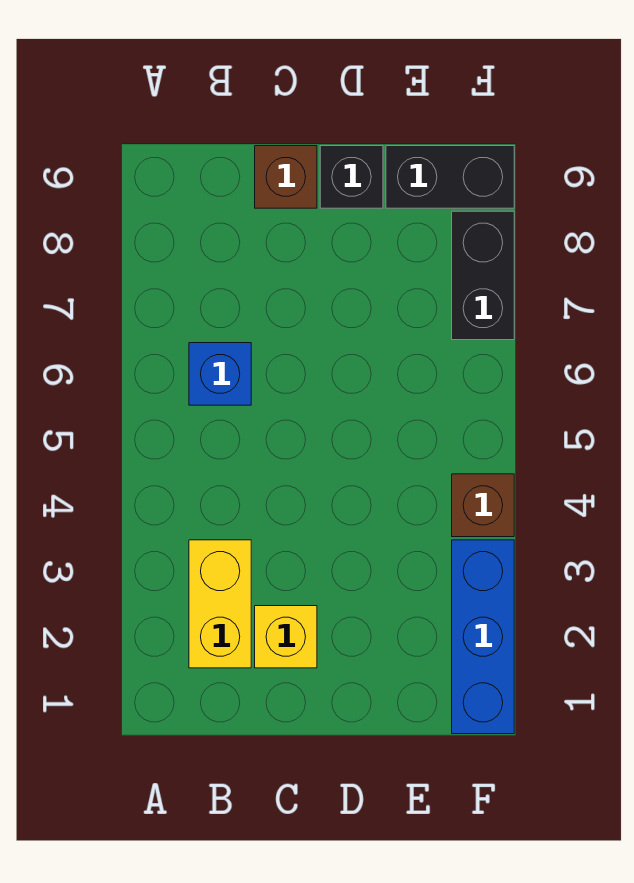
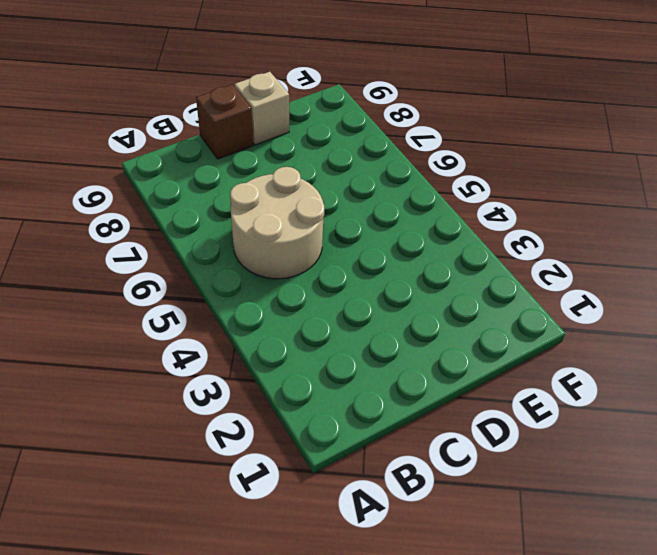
tan round brick B5:C6 level 1 -> blue brick B6 level 1
tan brick D9 level 1 -> black brick D9 level 1
none -> yellow brick B2:B3 level 1
none -> yellow brick C2 level 1

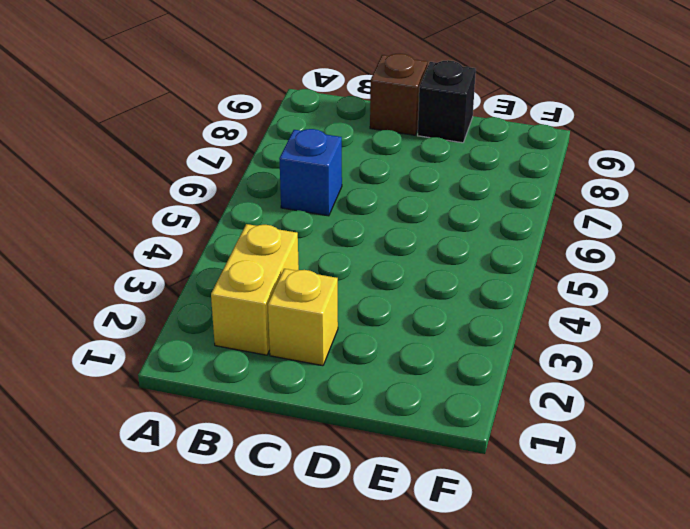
none -> black brick E9:F9 level 1
none -> blue brick F1:F3 level 1

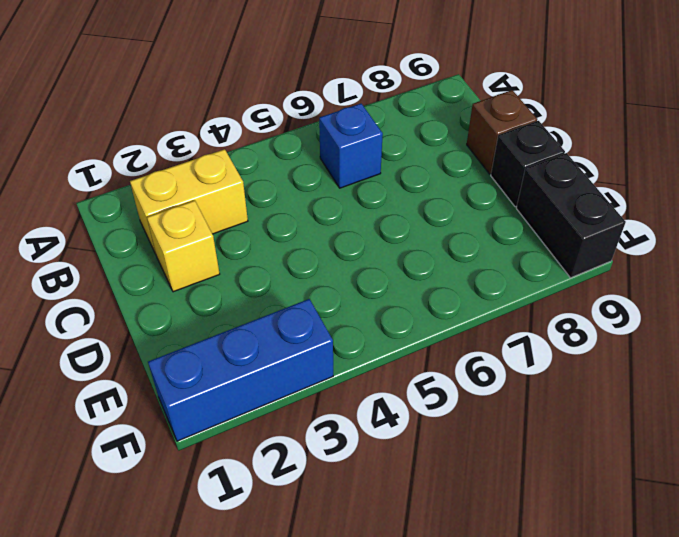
none -> brown brick F4 level 1
none -> black brick F7:F8 level 1

